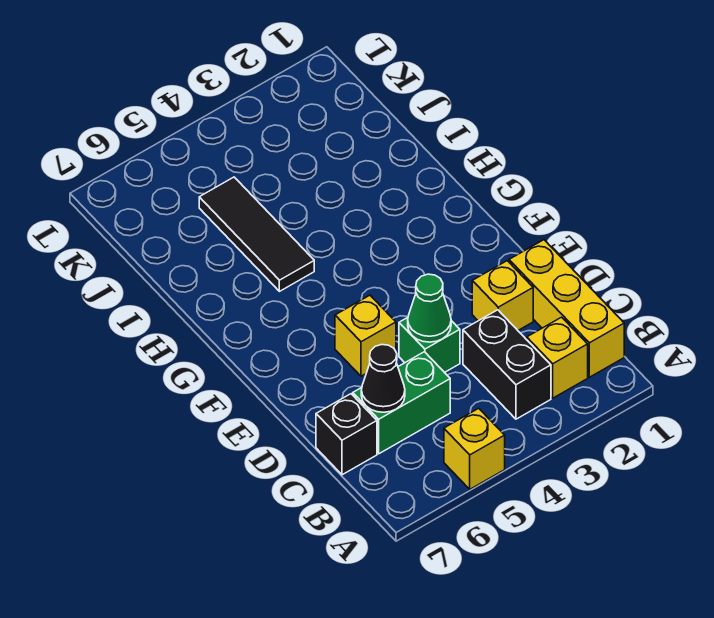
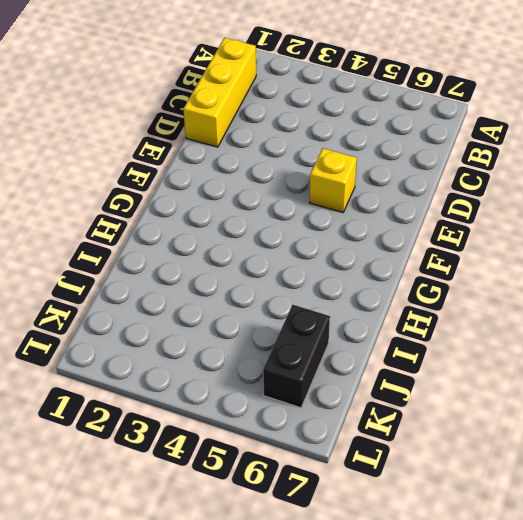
black brick J6:K6 level 1 -> black brick B3:C3 level 1
none -> yellow brick A5 level 1
none -> yellow brick B2 level 1
none -> green brick C5:C6 level 1

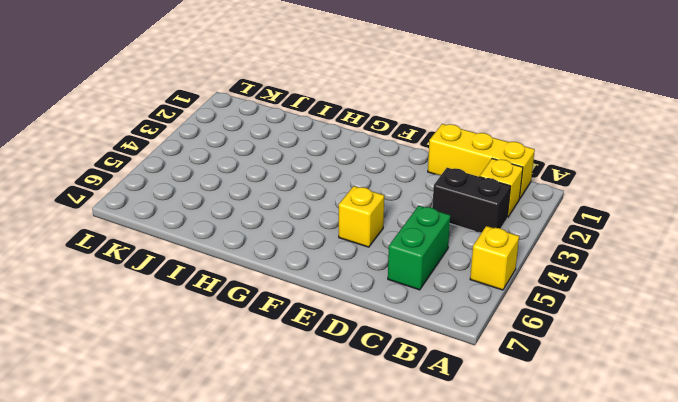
none -> black brick C7 level 1
none -> yellow brick D2 level 1
none -> green brick D4 level 1

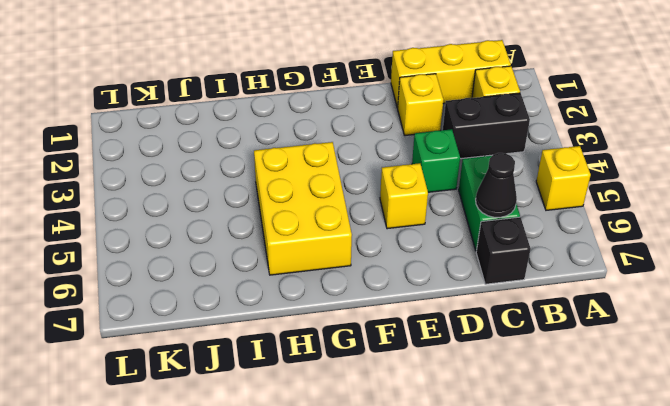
yellow brick G4:H6 level 1 -> black tile H5:J5 level 1
none -> green cone D4 level 2

